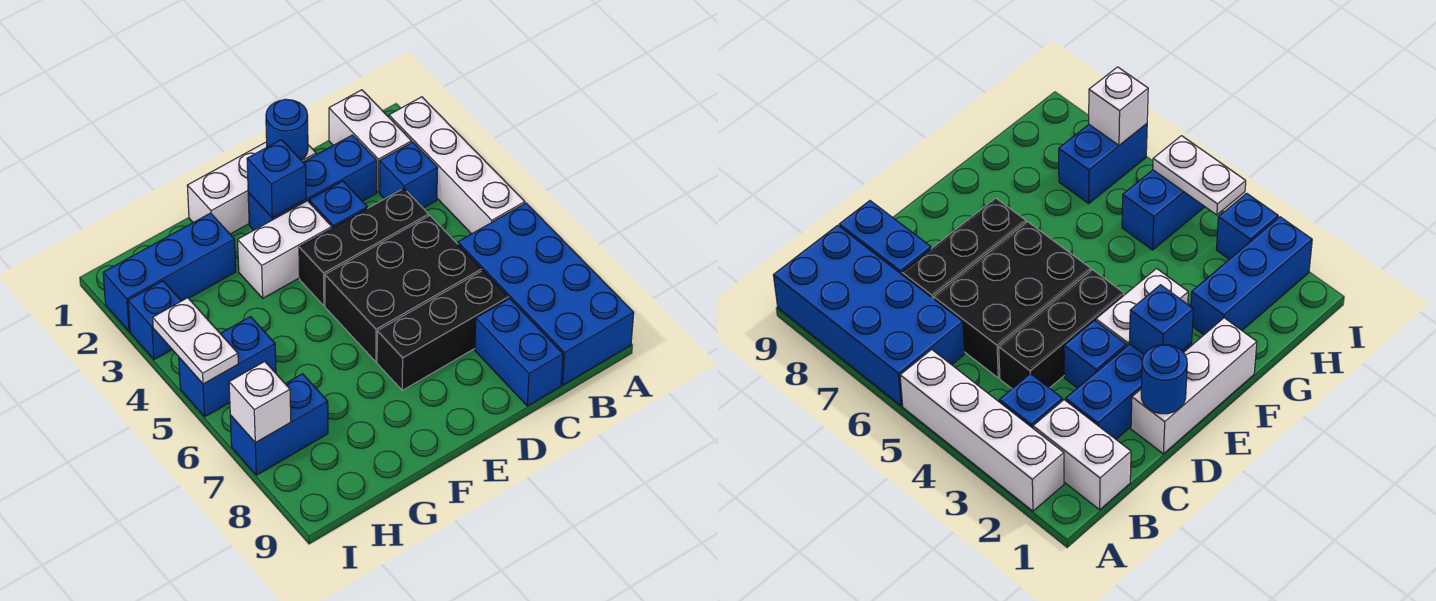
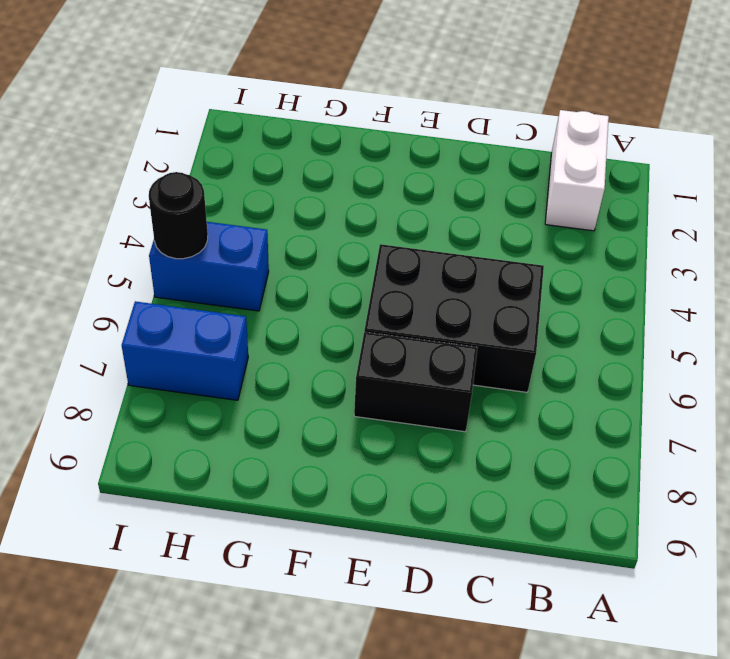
black brick D7:E7 level 1 -> black brick C7:E7 level 1
black round brick I5 level 2 -> white plate I4:I5 level 2
none -> white brick A2:A5 level 1
none -> blue brick A6:B9 level 1
none -> blue brick B3 level 1

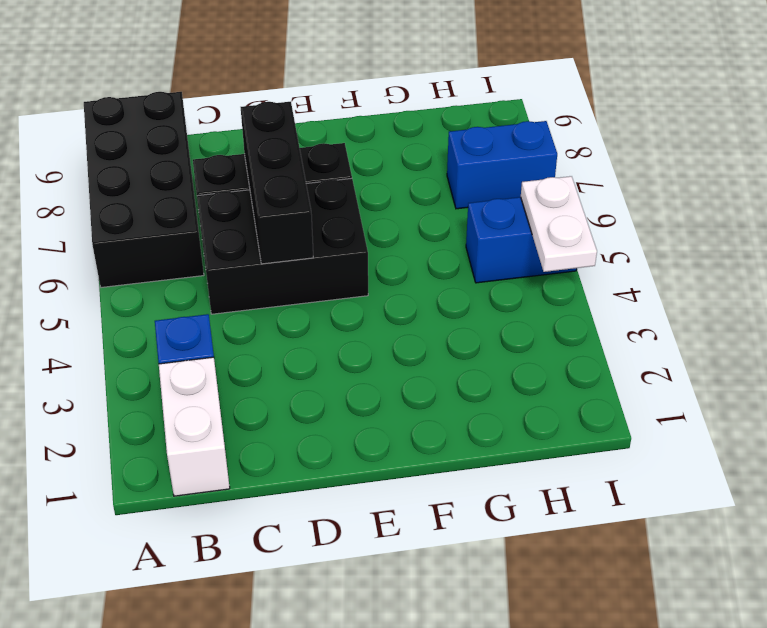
black brick A6:B9 level 1 -> blue brick A6:B9 level 1
black brick D5:D7 level 2 -> black brick C4:E4 level 1
none -> white brick A2:A5 level 1
none -> blue brick C2:E2 level 1
none -> blue brick C8:C9 level 1

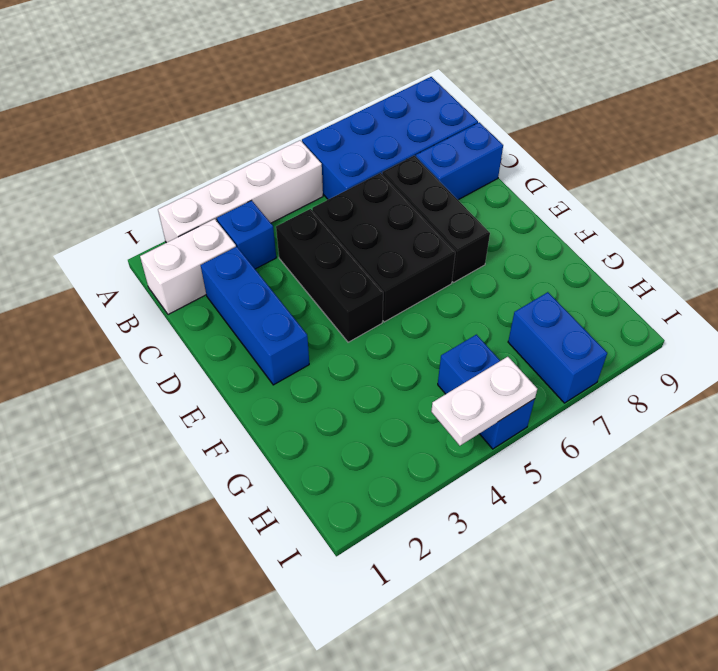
none -> white brick D1:F1 level 1
none -> blue brick D3 level 1
none -> white brick E3:F3 level 1

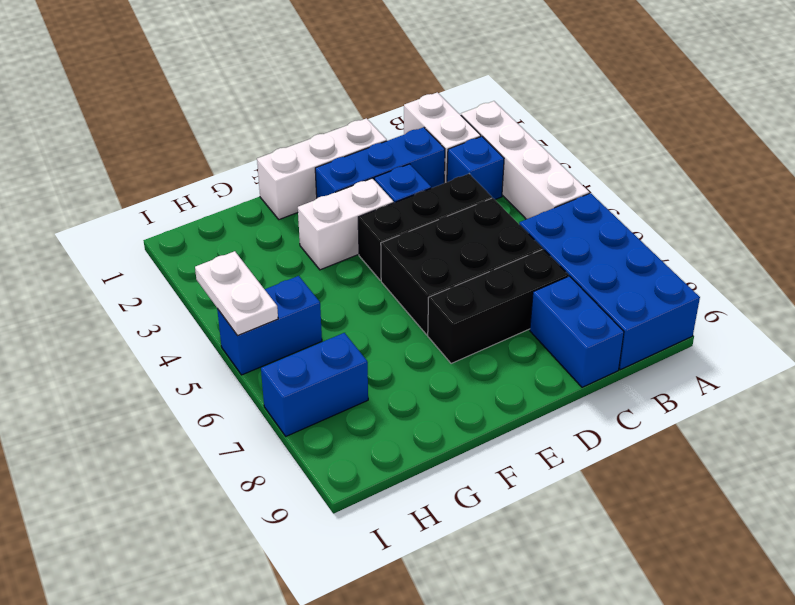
none -> blue brick G2:I2 level 1
none -> blue brick I3 level 1
none -> blue round brick D1 level 2

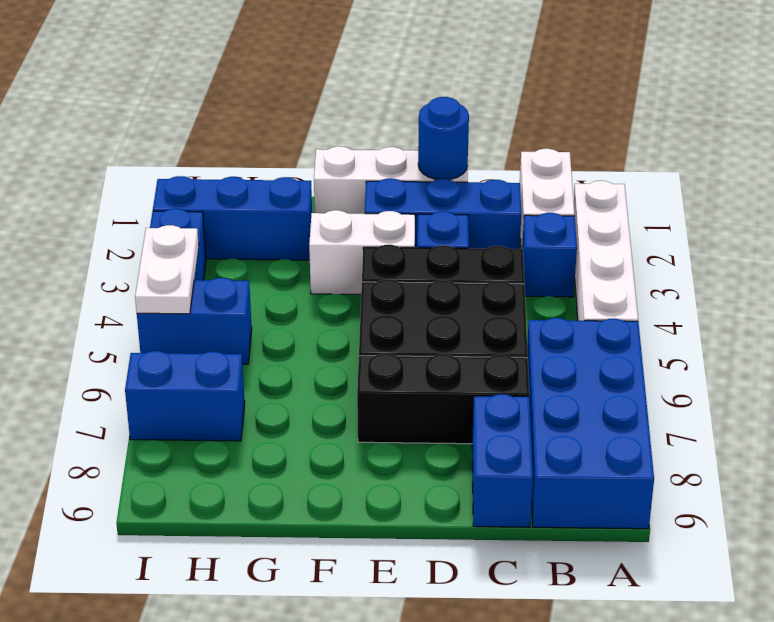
none -> blue brick E2 level 2
none -> white brick I7 level 2

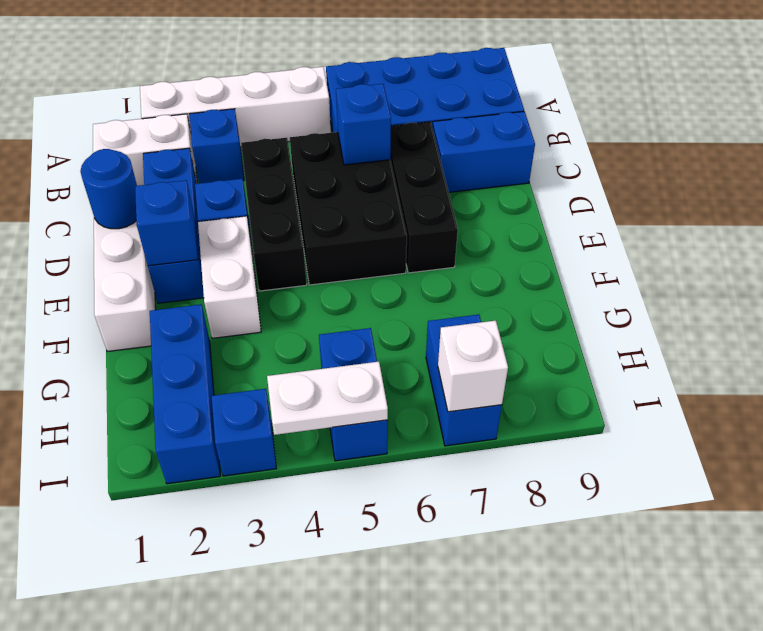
blue brick C6 level 2 -> none

